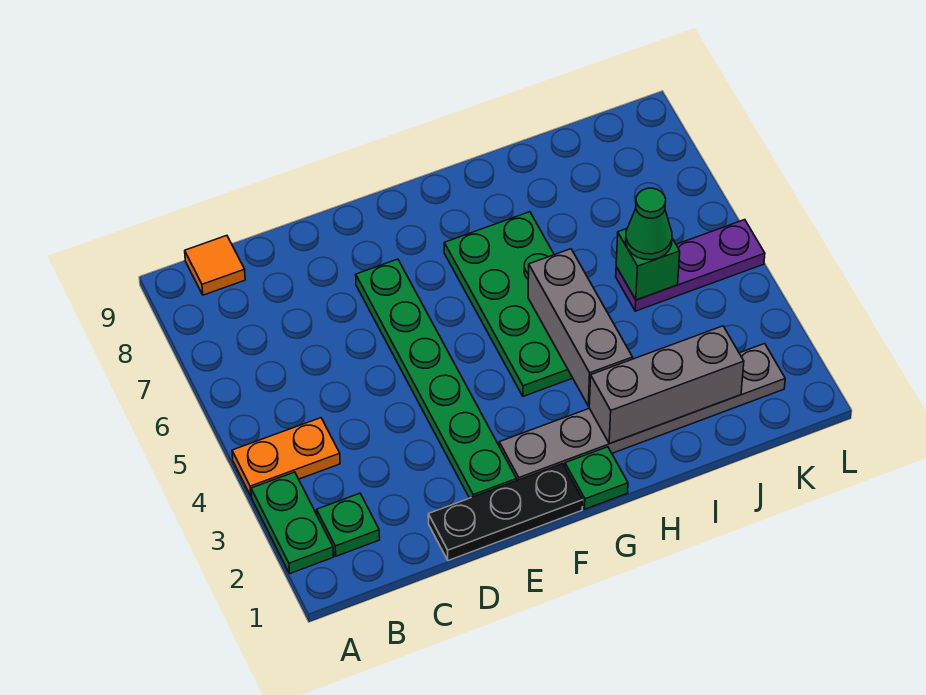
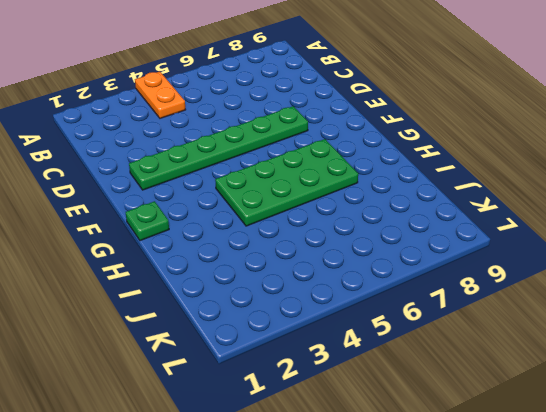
none -> green plate A2:A3 level 1
none -> green plate B2 level 1
none -> orange tile B9 level 1

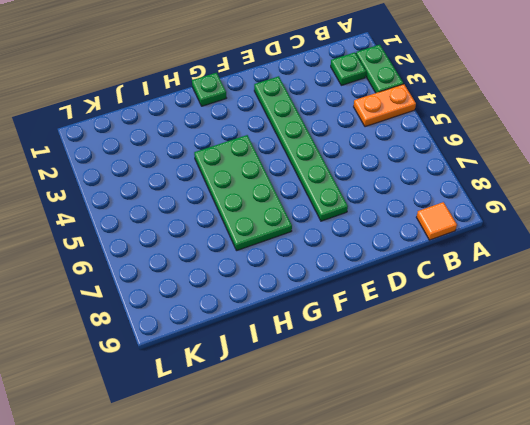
none -> black plate D1:F1 level 1
none -> grey plate F2:K2 level 1
none -> purple plate J5:L5 level 1

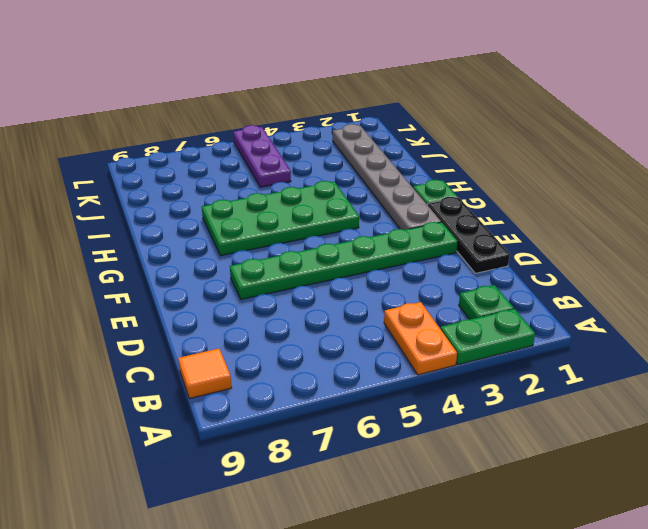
none -> grey brick H2:J2 level 2
none -> grey brick H3:H5 level 2
none -> green brick J5 level 2

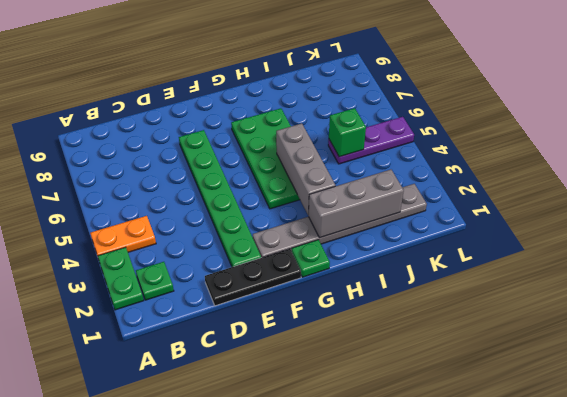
none -> orange tile B9 level 1
none -> green cone J5 level 3

